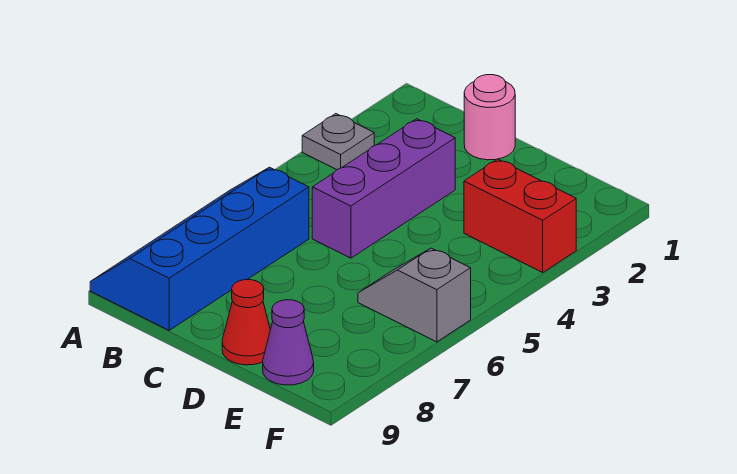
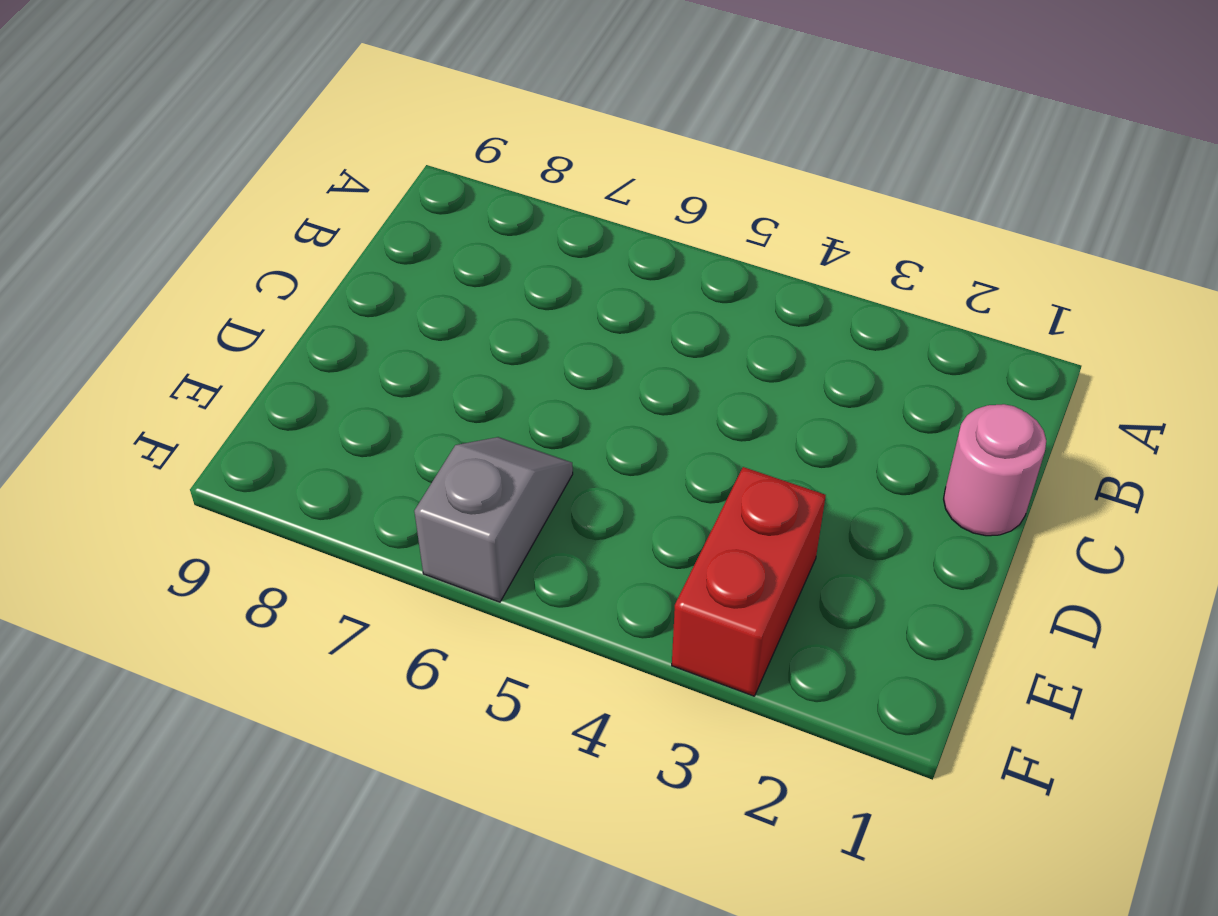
none -> grey plate A3 level 1
none -> blue slope A6:B9 level 1 top B

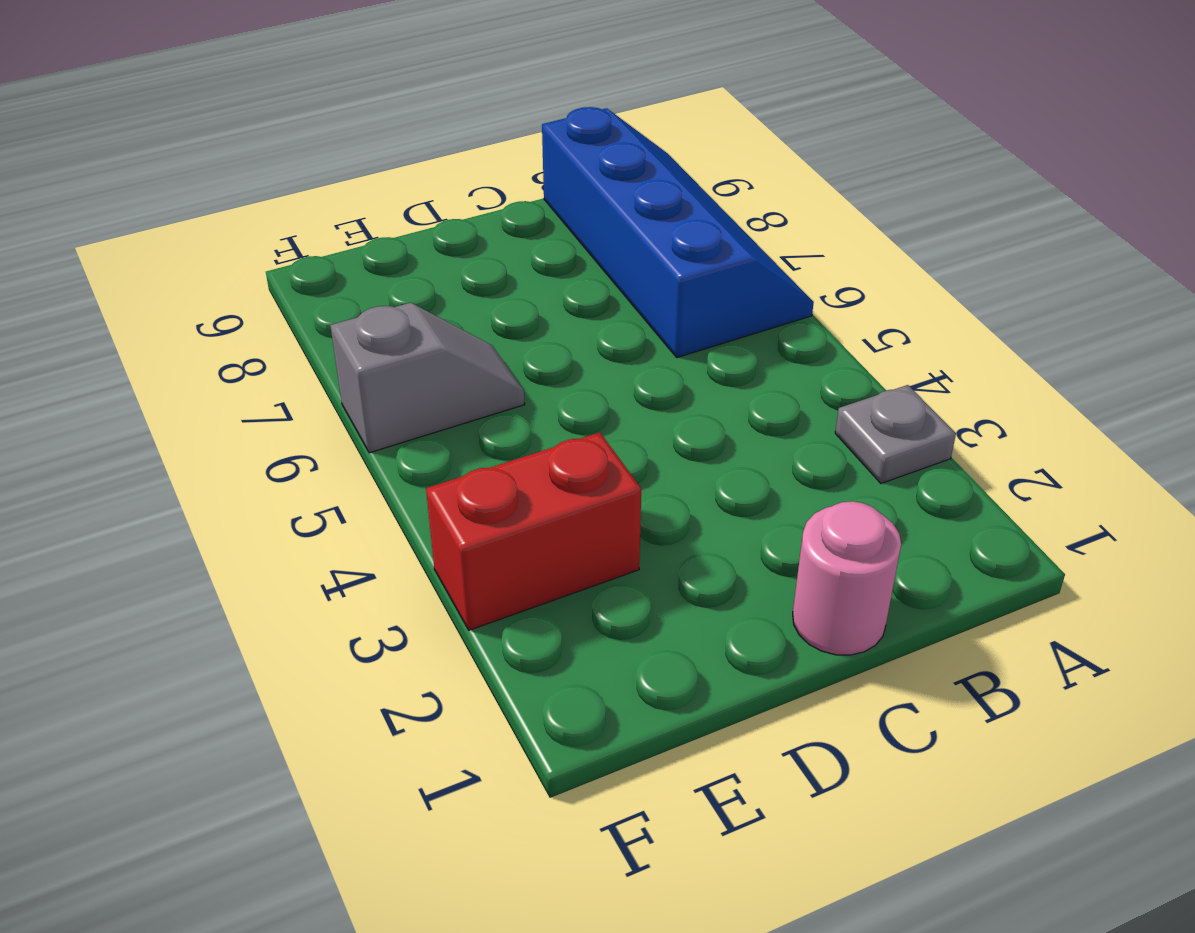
none -> purple brick C3:C5 level 1
none -> red cone D9 level 1

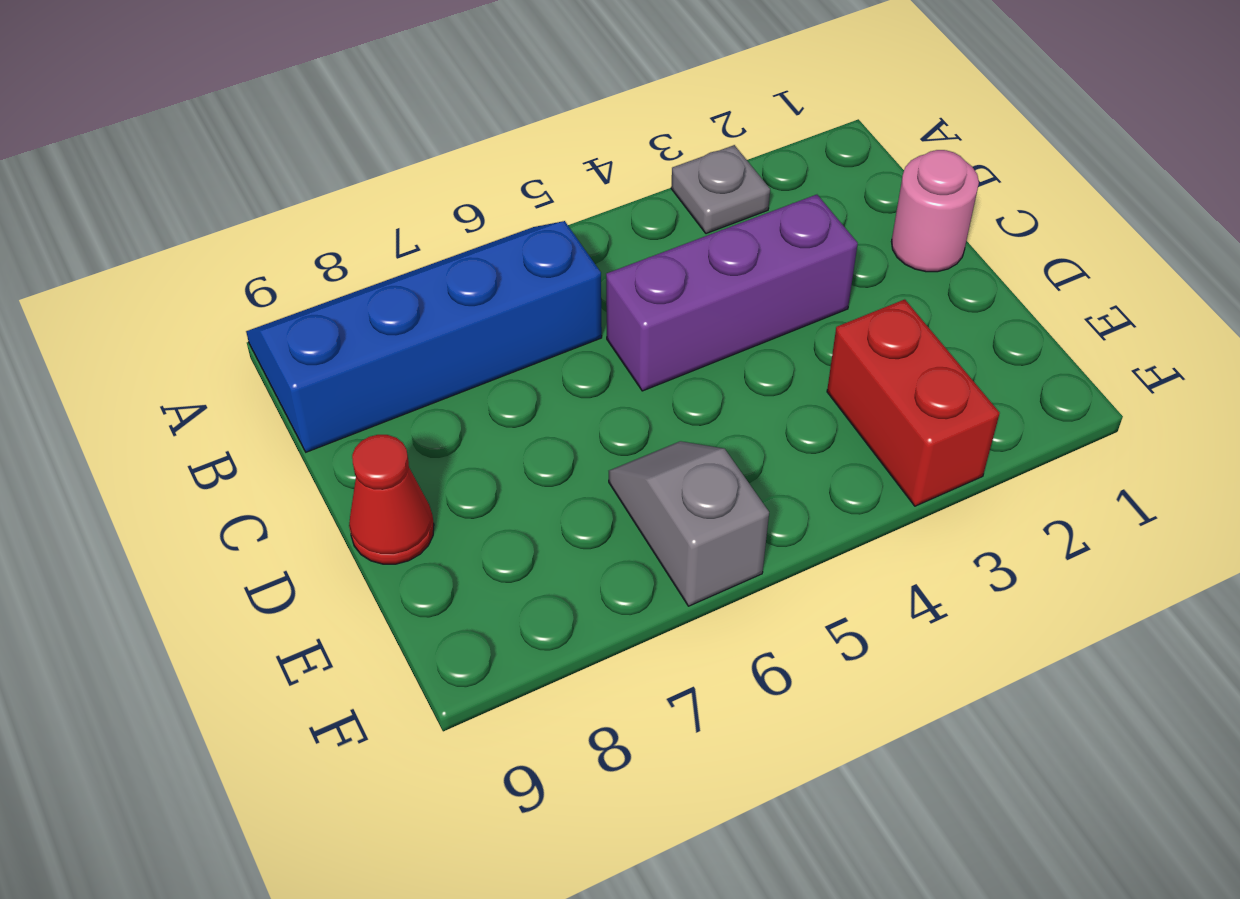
none -> purple cone E9 level 1

